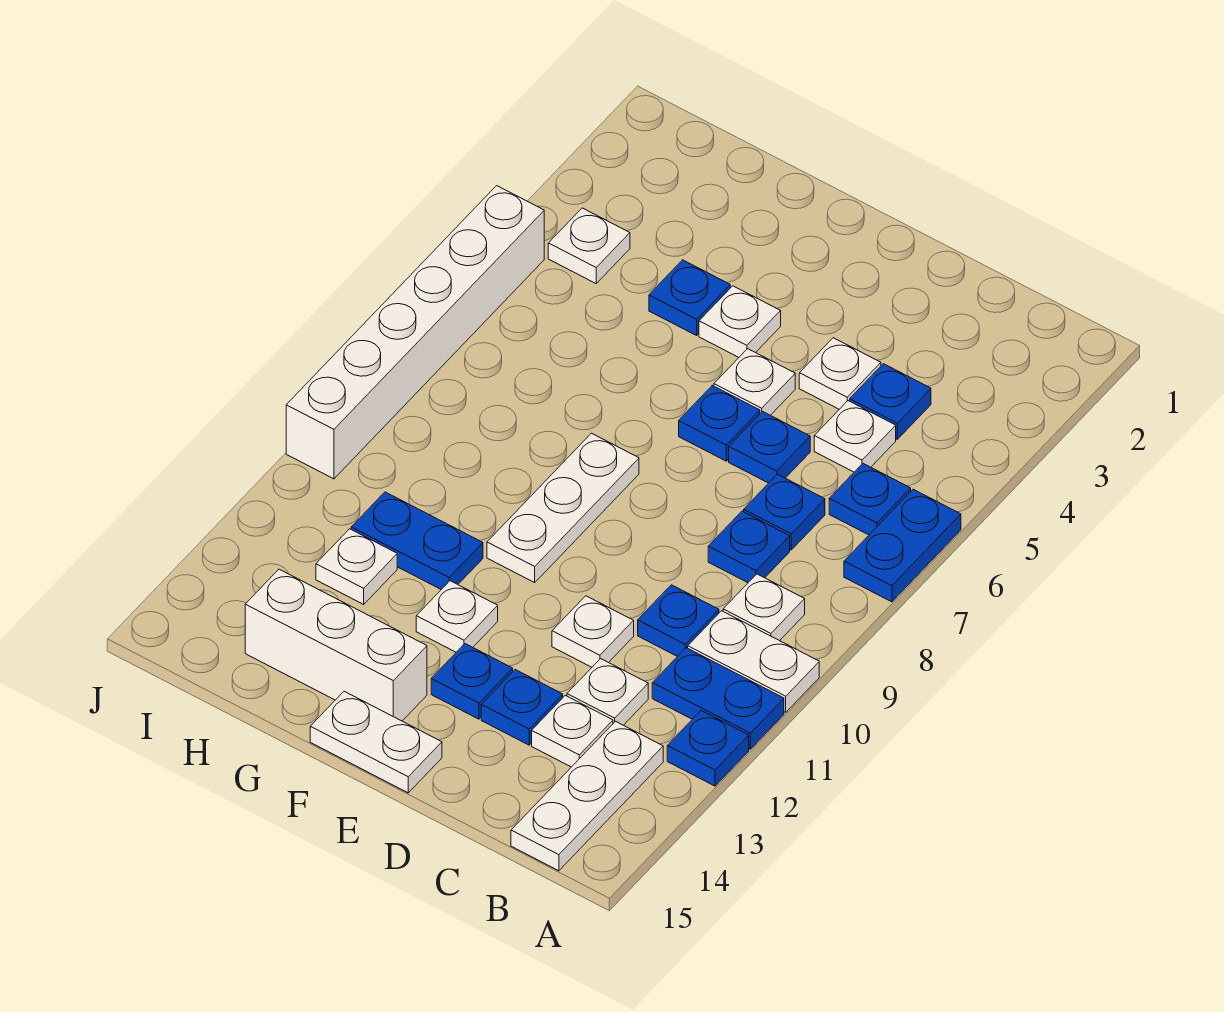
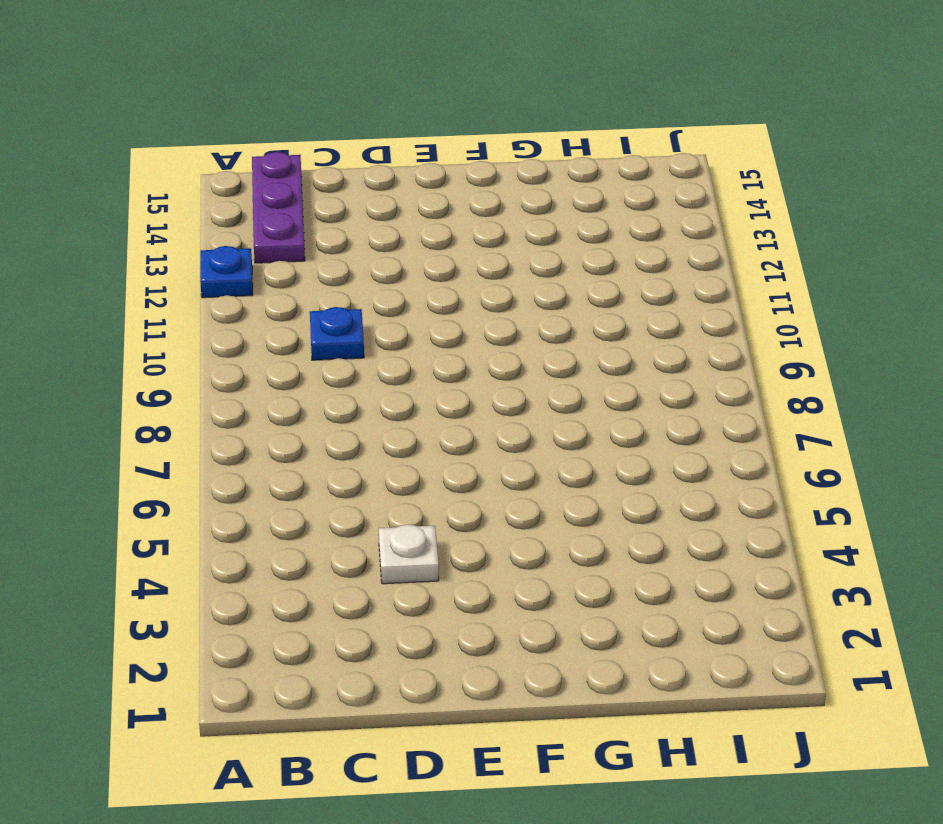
purple plate B13:B15 level 1 -> white plate B13:B15 level 1
none -> blue plate A6:A7 level 1
none -> white plate A10:B10 level 1
none -> blue plate A11:B11 level 1
none -> blue plate B6 level 1

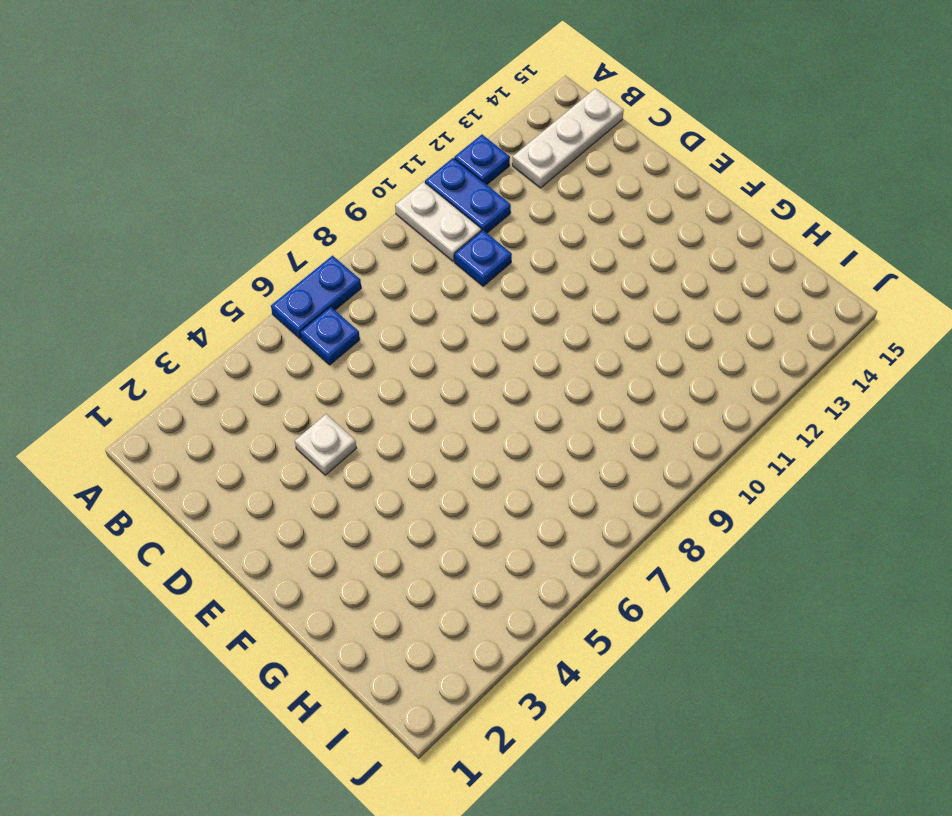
none -> white plate B9 level 1
none -> blue plate C4 level 1
none -> white plate C5 level 1
none -> blue plate C7 level 1

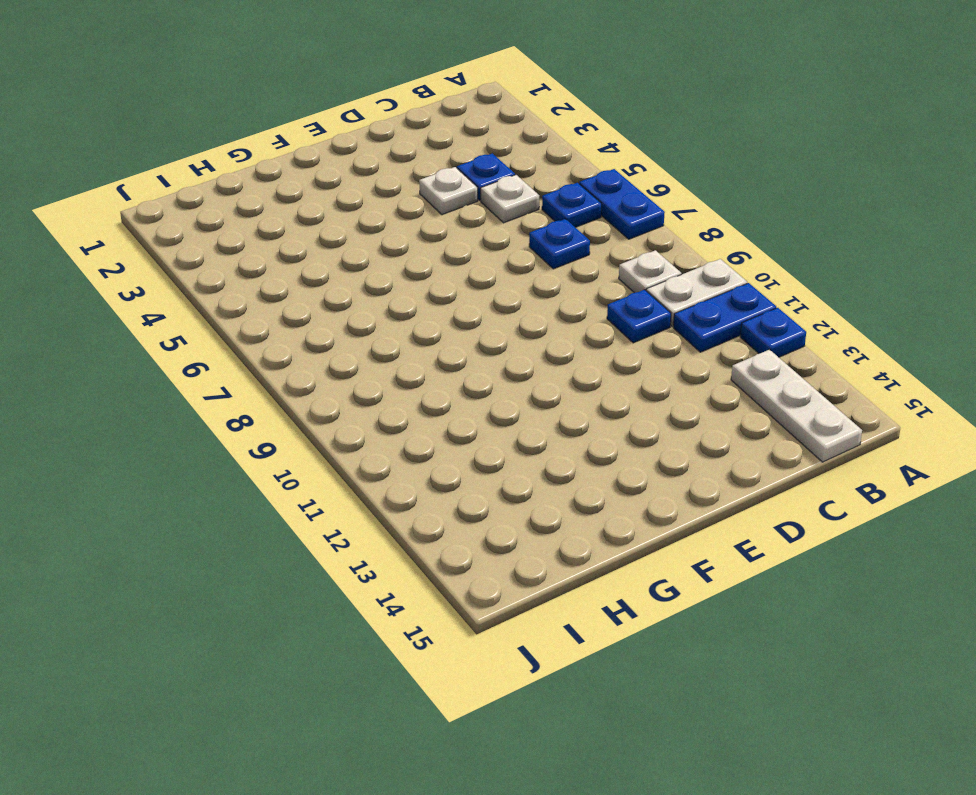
none -> blue plate C8 level 1
none -> white plate C12 level 1
none -> white plate C13 level 1
none -> blue plate D6 level 1

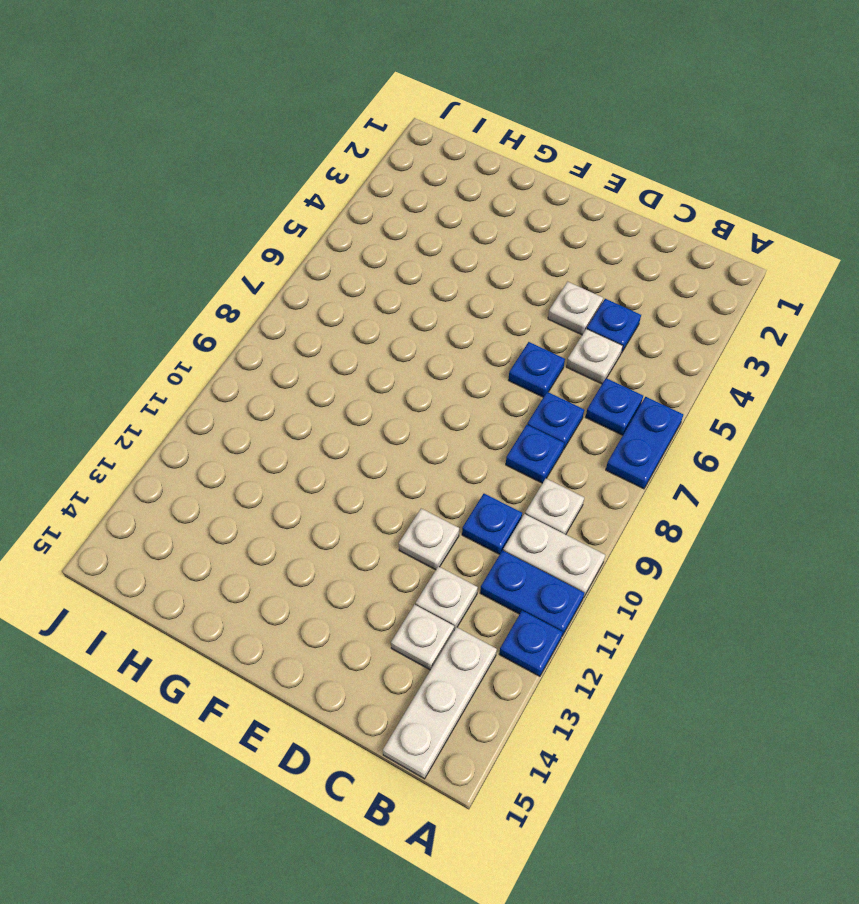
none -> blue plate D13 level 1
none -> white plate E5 level 1
none -> blue plate E6 level 1
none -> blue plate E13 level 1

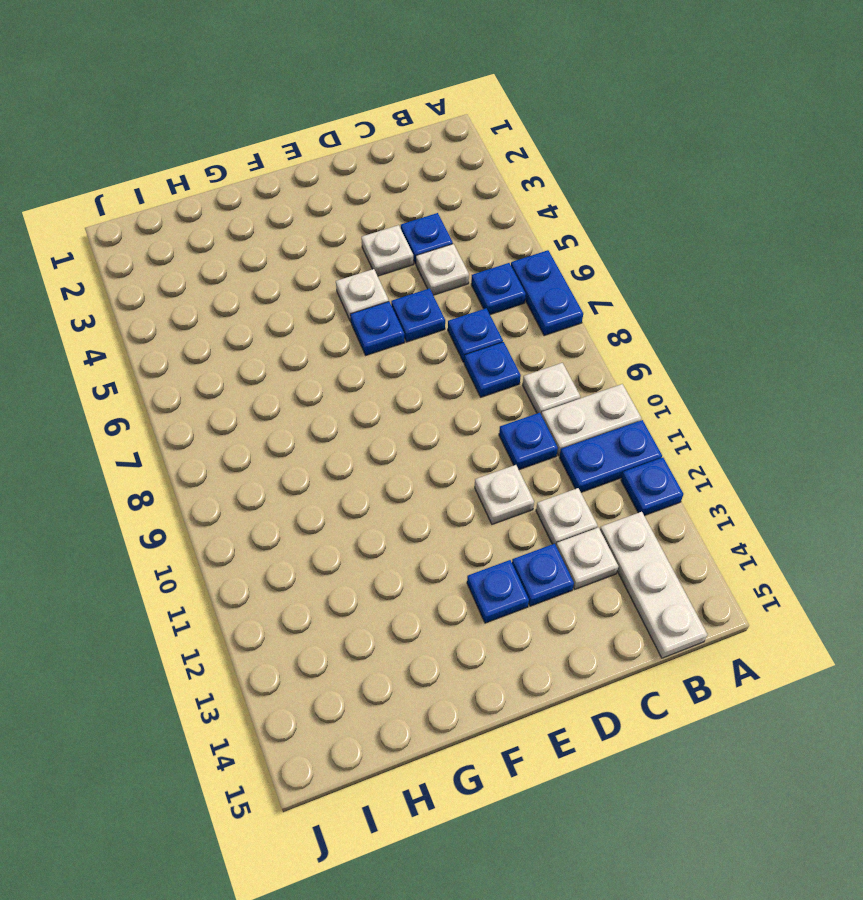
none -> white plate E15:F15 level 1
none -> white plate F4 level 1
none -> white plate F8:F10 level 1
none -> white plate F12 level 1

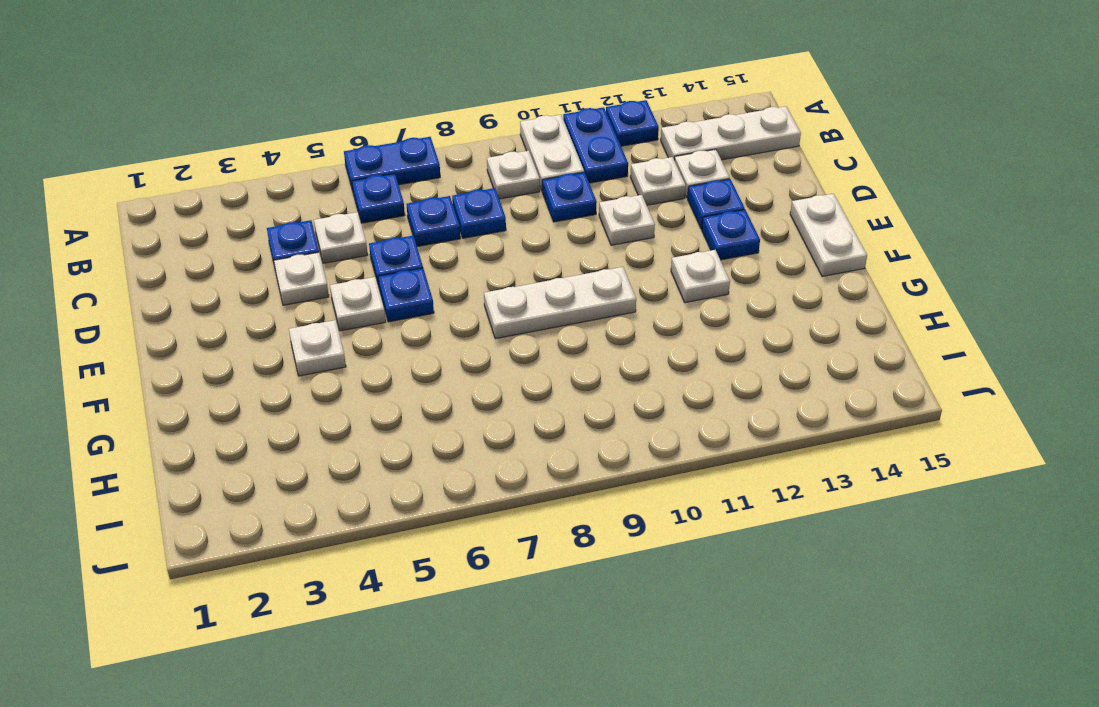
none -> white brick F14:H14 level 1
none -> blue plate G4 level 1
none -> blue plate G11:H11 level 1
none -> white plate H12 level 1

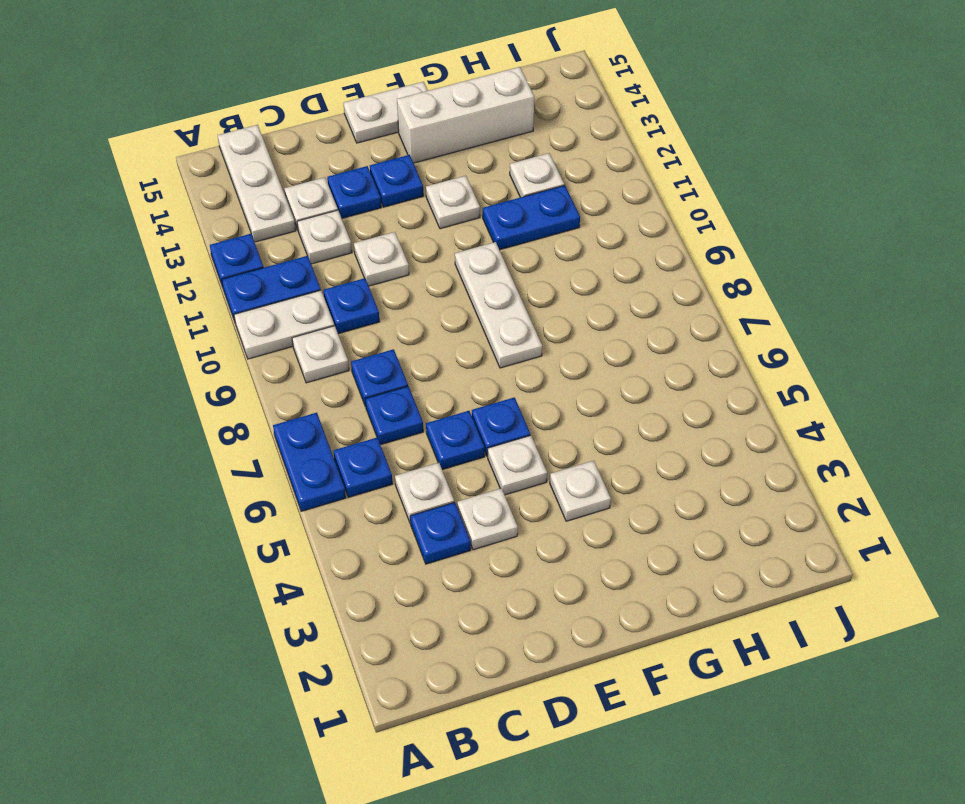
none -> blue plate G4 level 1
none -> white plate I4 level 1
none -> white brick J5:J10 level 1

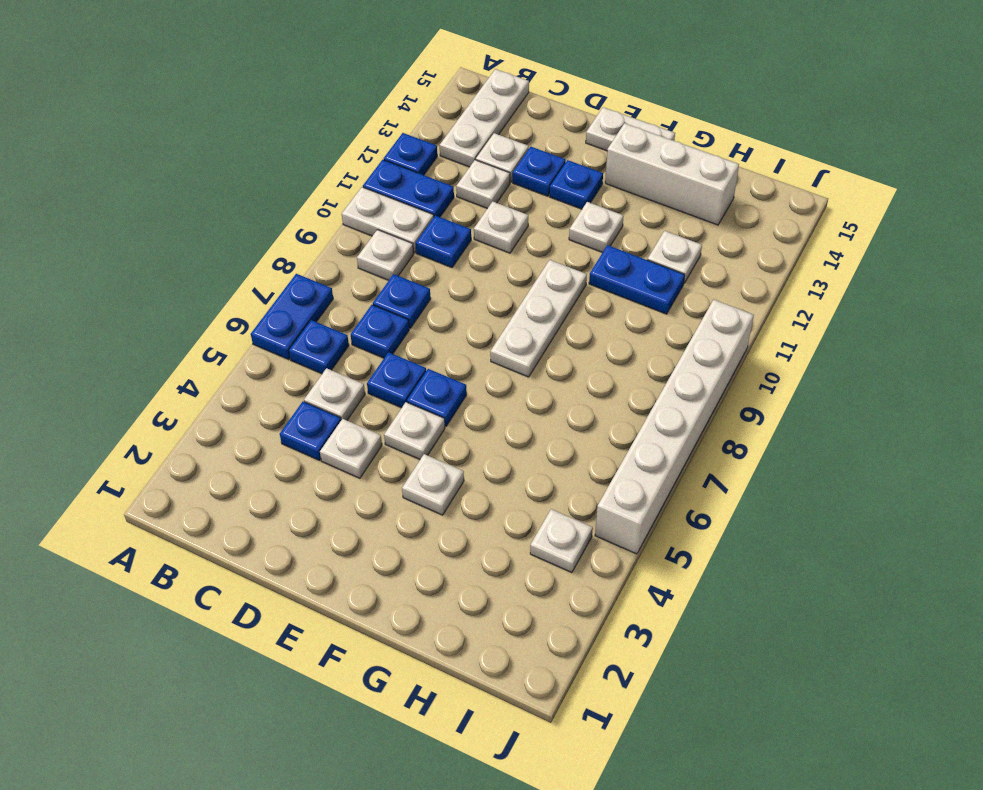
none -> blue plate G4 level 1

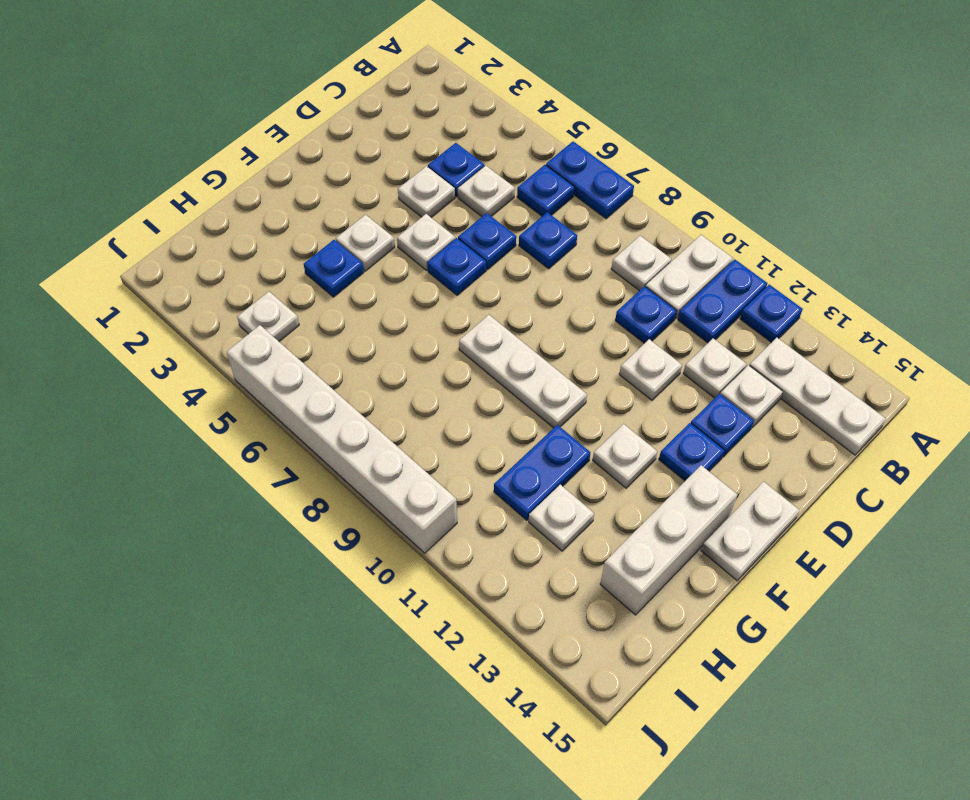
none -> blue plate C8 level 1

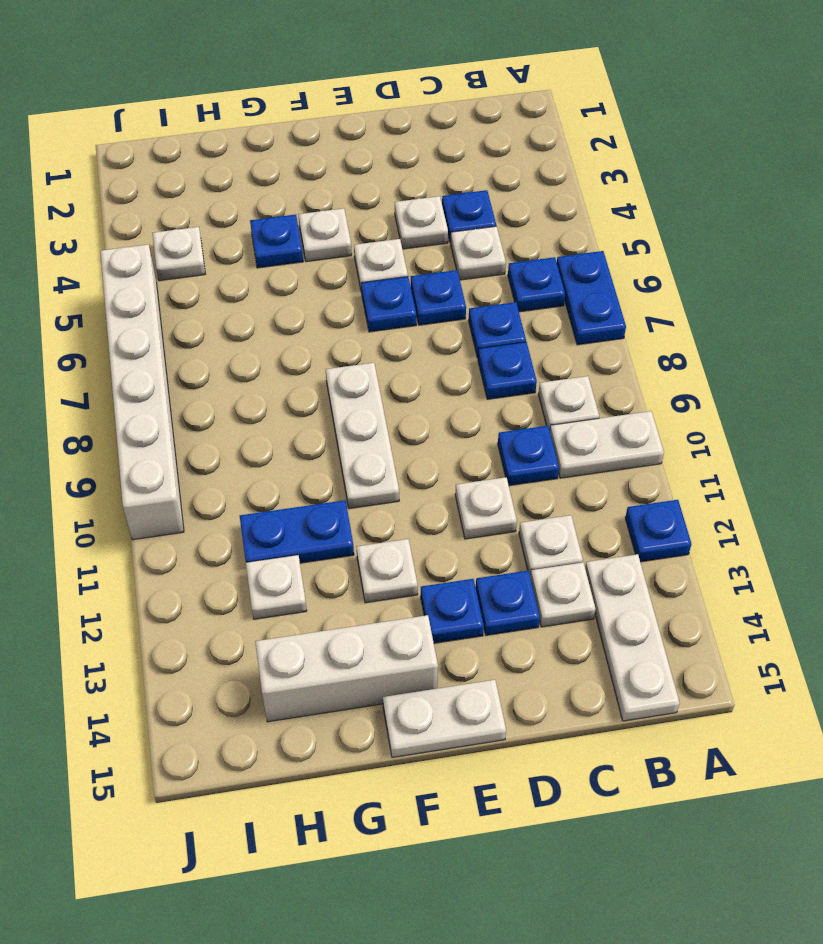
none -> blue plate A11:B11 level 1

